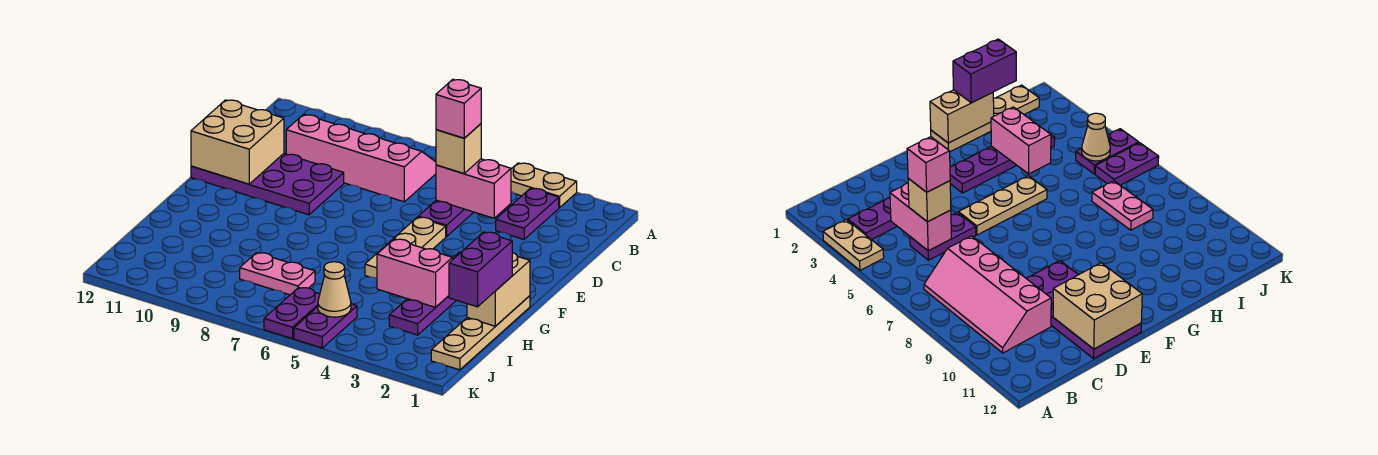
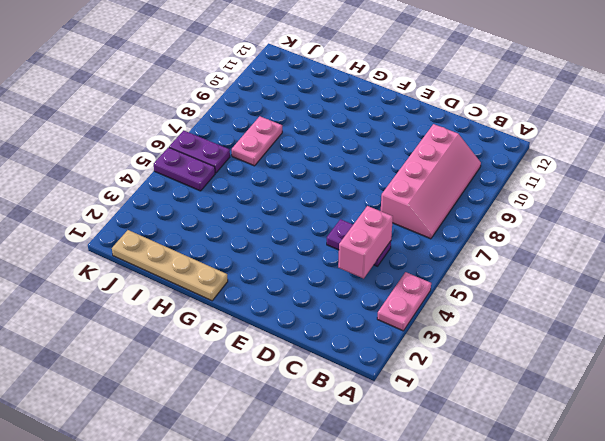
pink plate A3:A4 level 1 -> tan plate A3:A4 level 1
none -> purple plate B3:C3 level 1
none -> purple plate D9:E12 level 1
none -> tan plate E5:G5 level 1

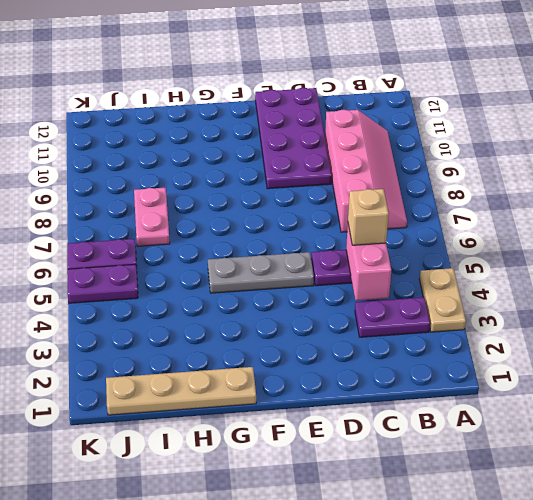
grey plate E5:G5 level 1 -> tan plate E5:G5 level 1
none -> purple plate F3:I3 level 1
none -> tan brick D11:E12 level 2
none -> tan brick G1:H1 level 2

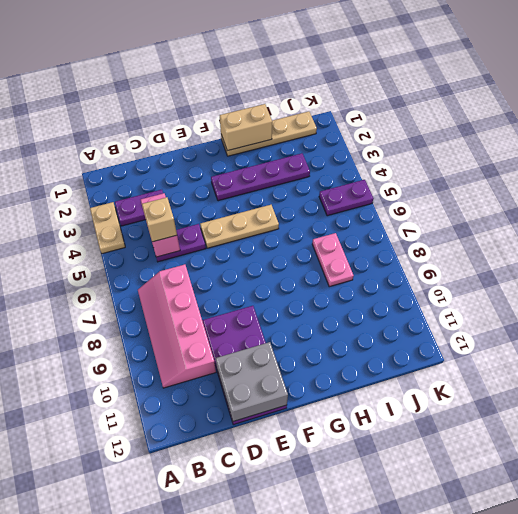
grey brick D11:E12 level 2 -> tan brick D11:E12 level 2
none -> purple plate J6:K6 level 1
none -> pink brick H3:H4 level 2
none -> tan cone J5 level 2

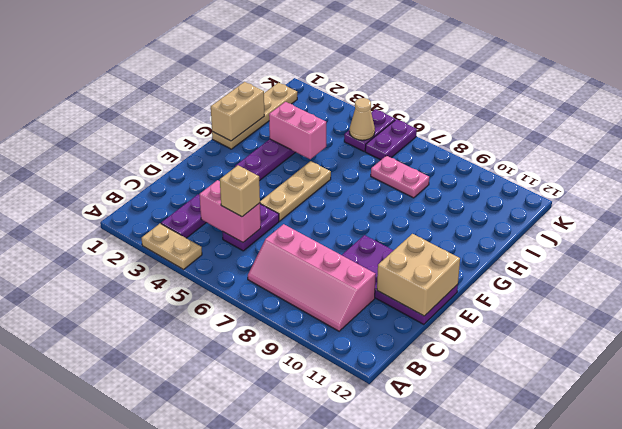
none -> purple brick H1:I1 level 3
none -> pink brick C5 level 4

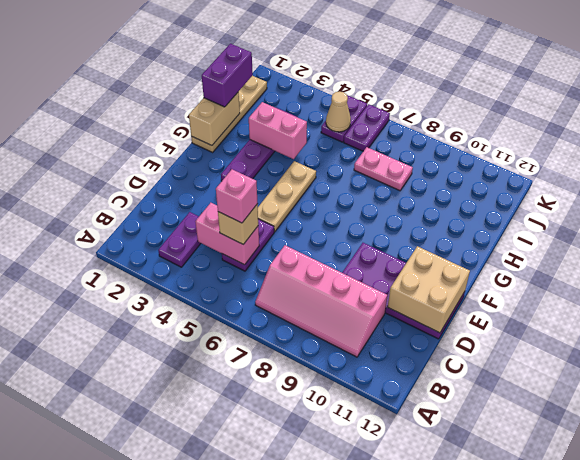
none -> tan plate A3:A4 level 1

